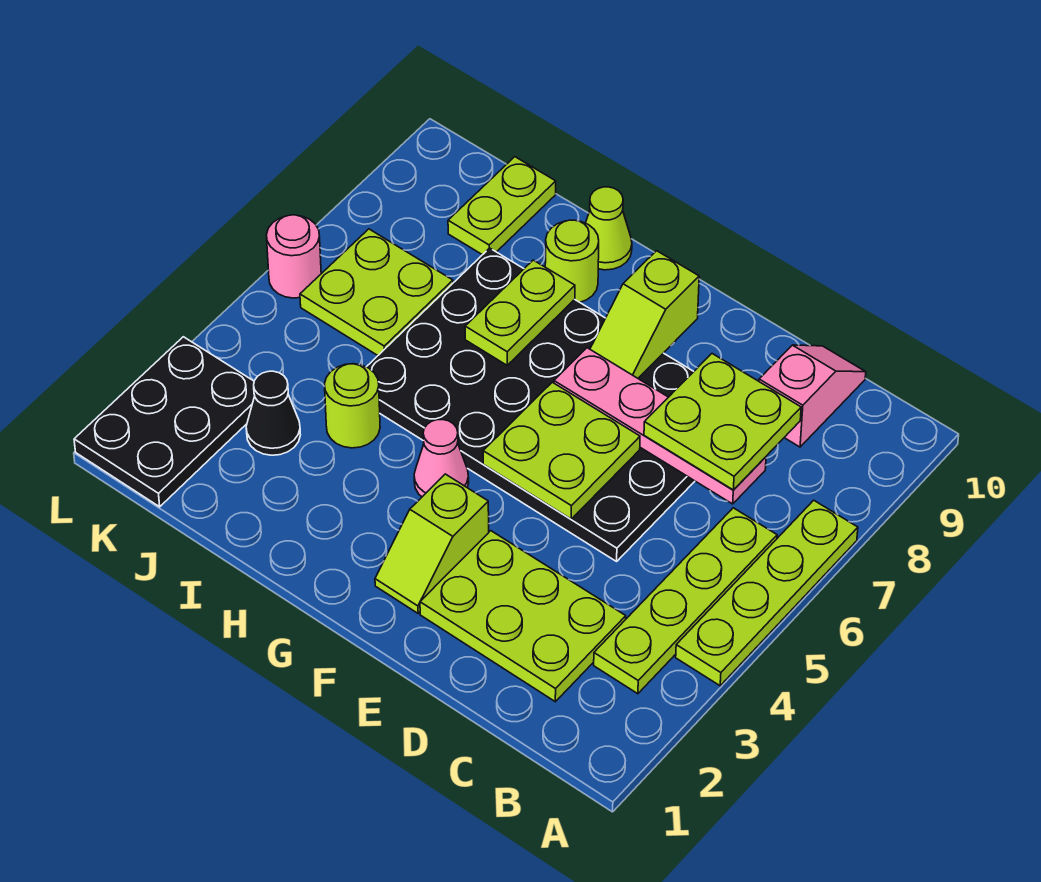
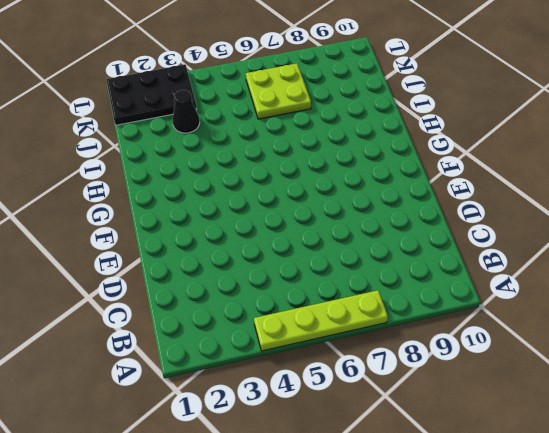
none -> lime plate B3:B6 level 1
none -> lime plate C2:E3 level 1
none -> pink slope C9:C10 level 1 top 9

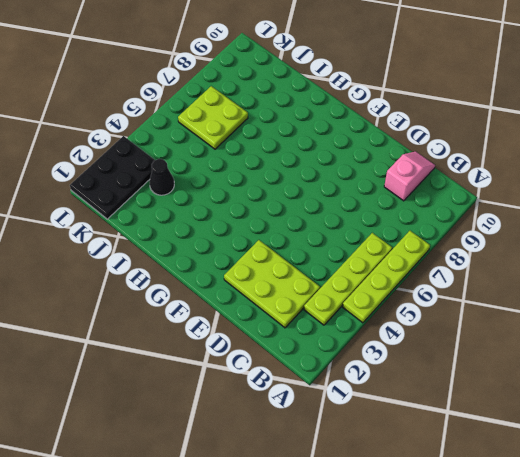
none -> black plate D5:I8 level 1
none -> lime slope F2:F3 level 1 top 3
none -> pink cone G4 level 1

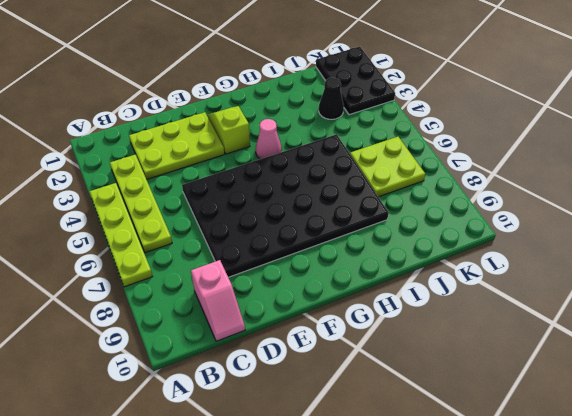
none -> lime round brick H9 level 1
none -> lime cone H10 level 1
none -> lime round brick I4 level 1

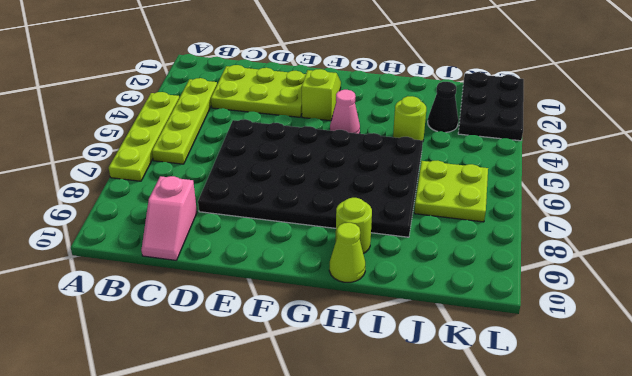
none -> lime plate J9:J10 level 1
none -> pink round brick L6 level 1
none -> pink plate C7:F7 level 2

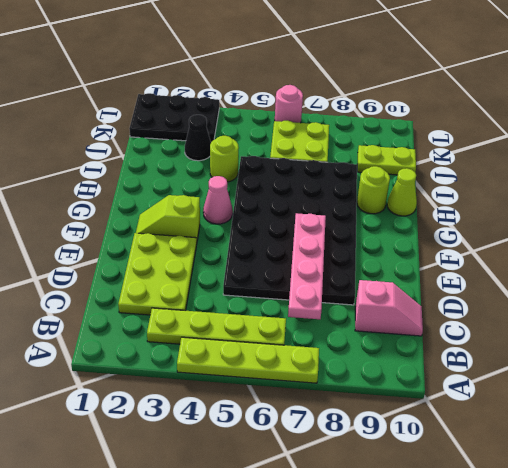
none -> lime plate E5:F6 level 2
none -> lime slope F8:F9 level 2 top 9
none -> lime plate H7:H8 level 2

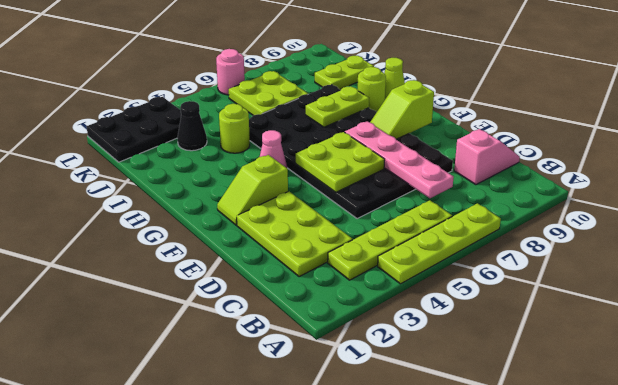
none -> lime plate C7:D8 level 3

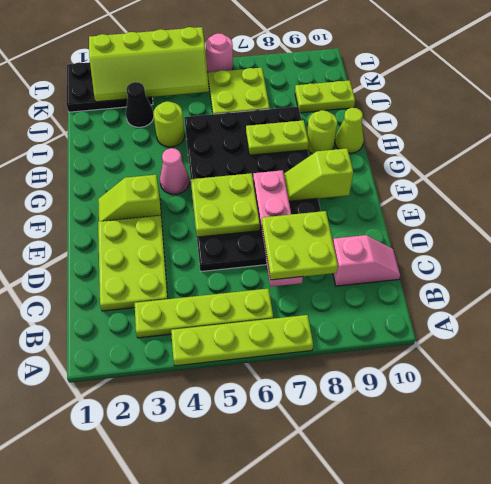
lime slope K2:L5 level 2 top L -> none

